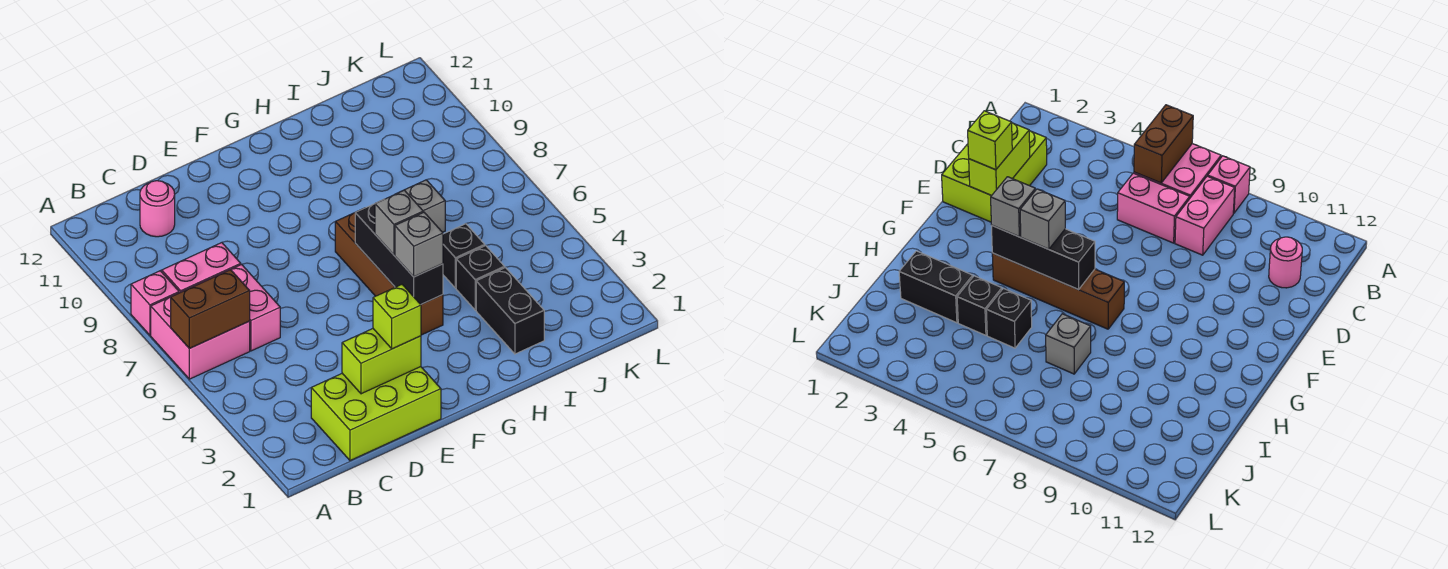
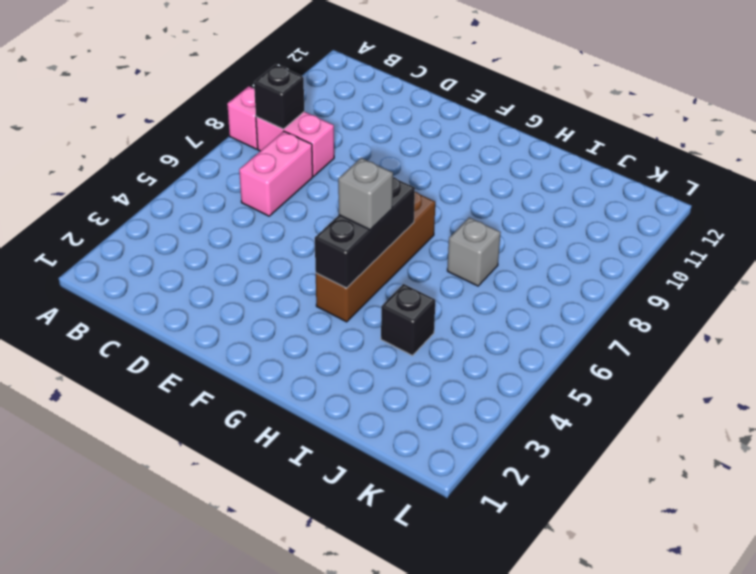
black brick B8 level 2 -> black brick I5 level 1
none -> pink brick A6:B7 level 1
none -> lime brick C1:E2 level 1
none -> pink round brick C11 level 1

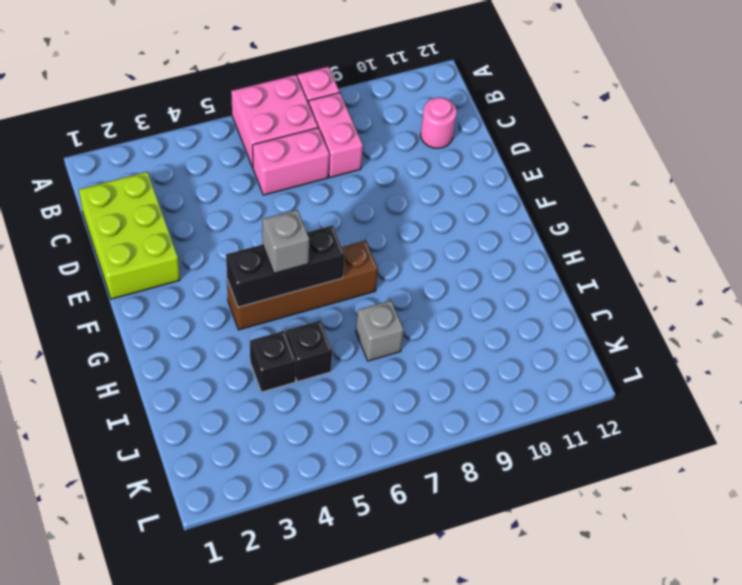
none -> black brick I2:I3 level 1
none -> brown brick A6:B6 level 2
none -> lime brick D2:E2 level 2

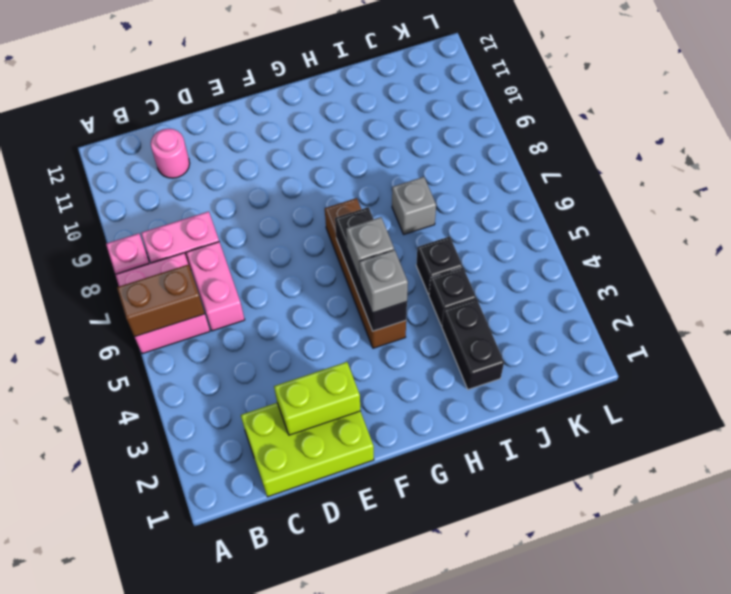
none -> lime brick E2 level 3

